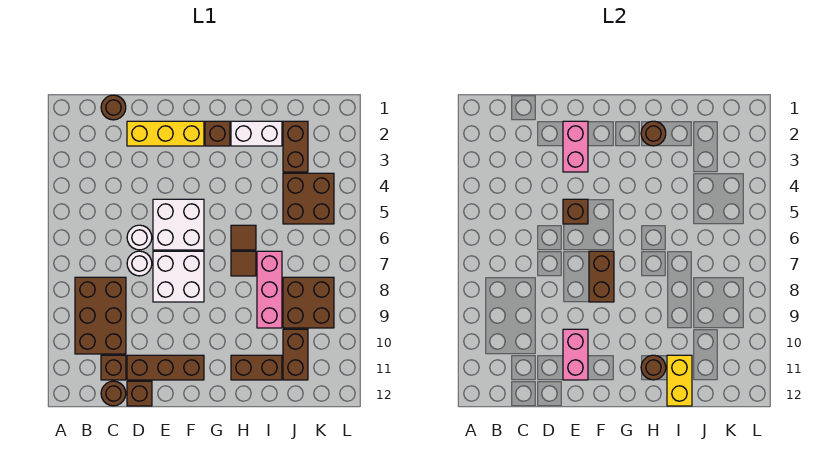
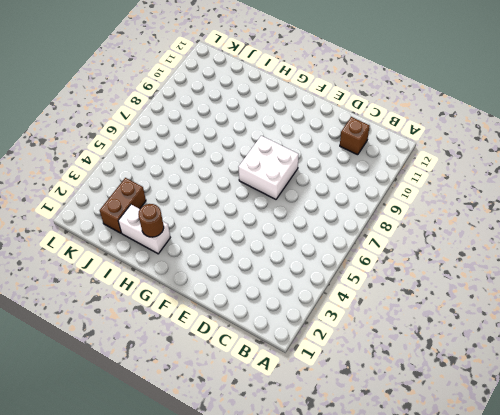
none -> brown brick B8:C10 level 1
none -> brown round brick C1 level 1
none -> brown round brick C12 level 1

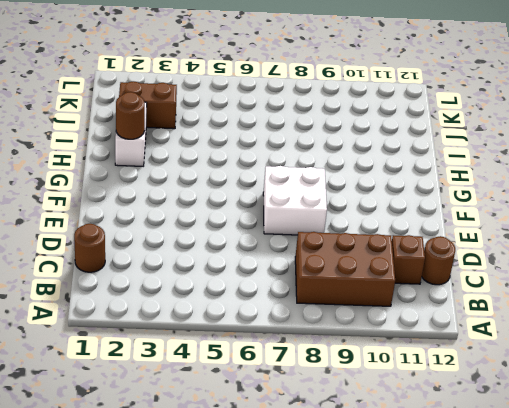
none -> yellow brick D2:F2 level 1
none -> white round brick D6 level 1
none -> white round brick D7 level 1

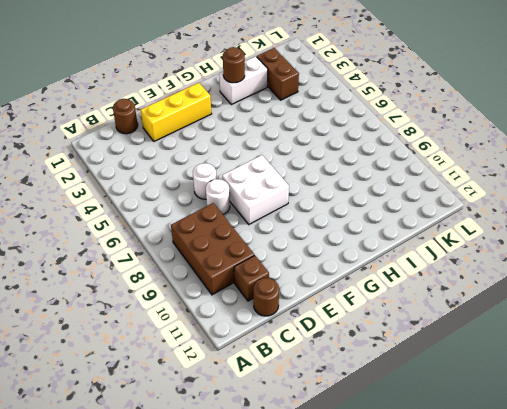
none -> brown brick D11:F11 level 1
none -> brown brick D12 level 1
none -> white brick E5:F6 level 1

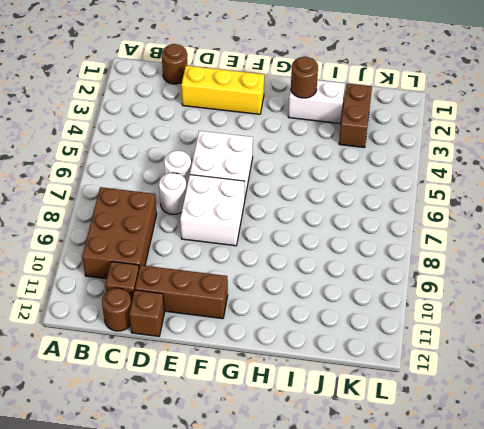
none -> brown brick G2 level 1
none -> brown tile H6 level 1
none -> brown tile H7 level 1

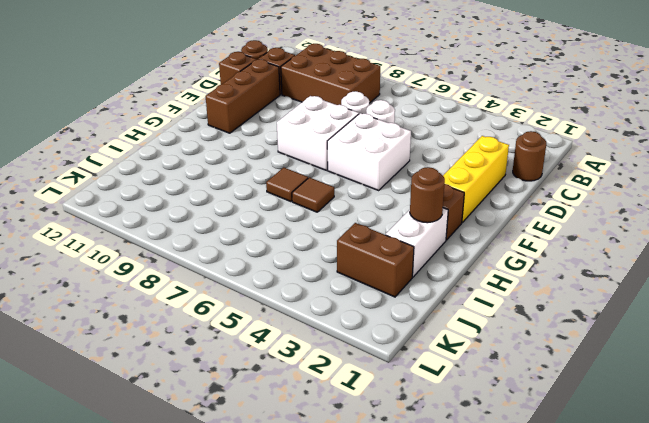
none -> brown brick H11:I11 level 1
none -> pink brick I7:I9 level 1
none -> brown brick J4:K5 level 1

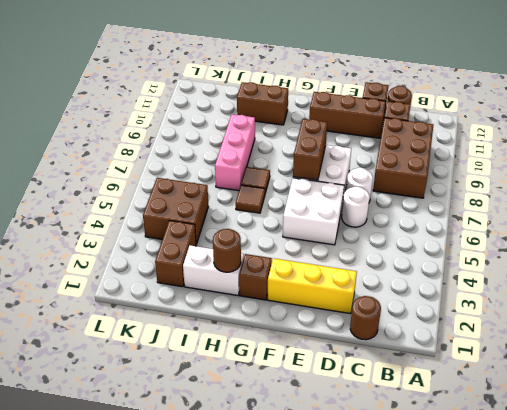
none -> brown brick J8:K9 level 1
none -> brown brick J10:J11 level 1
none -> pink brick E2:E3 level 2

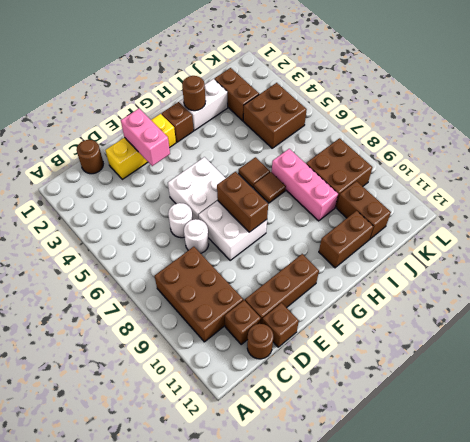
none -> brown brick E5 level 2
none -> pink brick E10:E11 level 2
none -> brown round brick H11 level 2

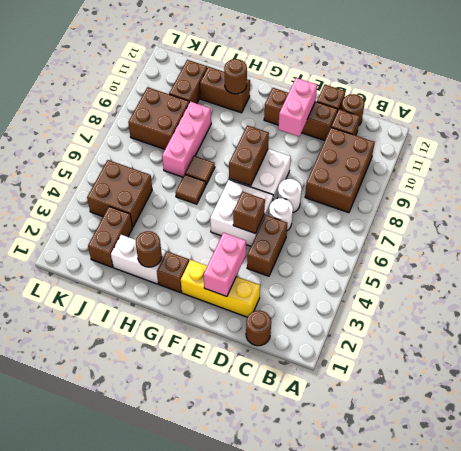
brown brick D4:D5 level 1 -> none
none -> yellow brick I11:I12 level 2

